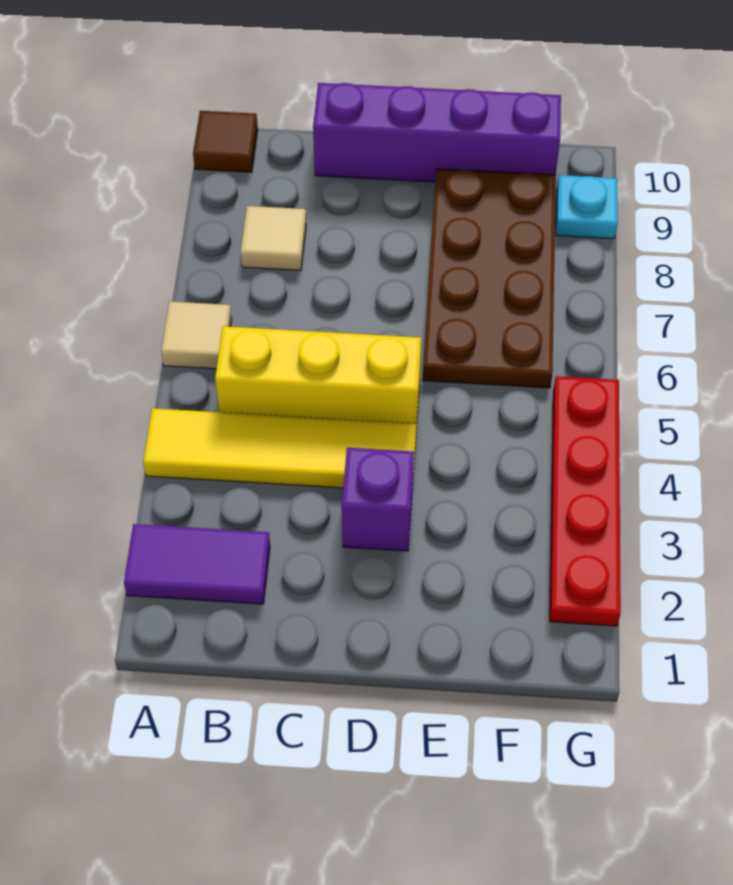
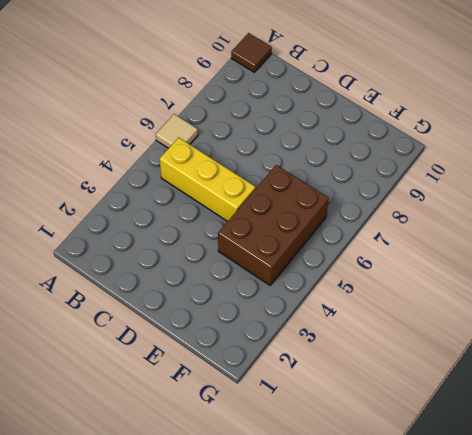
brown brick E4:F6 level 1 -> brown plate E6:F9 level 1
none -> purple tile A2:B2 level 1
none -> yellow tile A4:D4 level 1

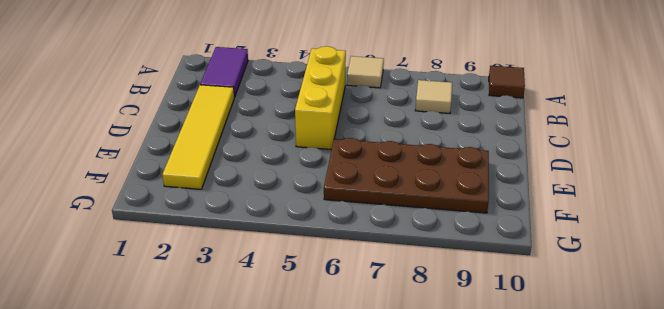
yellow tile C2:F2 level 1 -> yellow tile A4:D4 level 1
none -> purple brick C10:F10 level 1
none -> purple brick D3 level 1

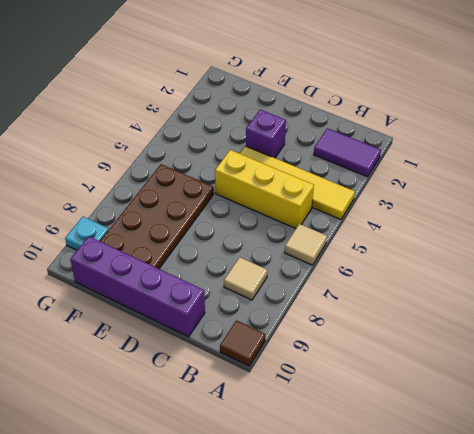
none -> red plate G2:G5 level 1

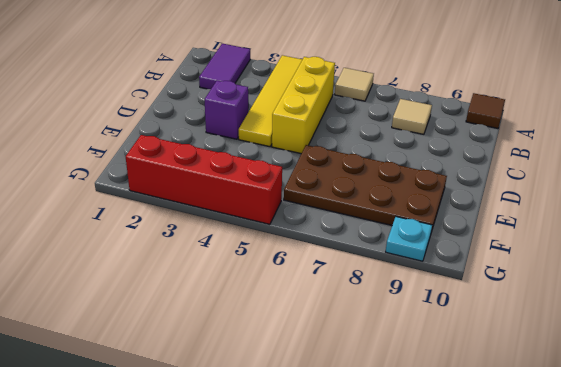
red brick G2:G5 level 1 -> red plate G2:G5 level 1
none -> purple brick C10:F10 level 1

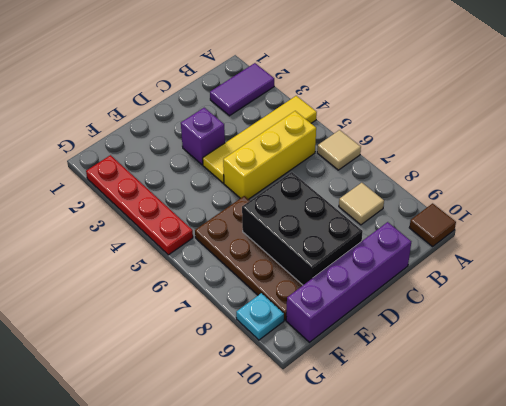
black brick D7:E9 level 2 -> none

